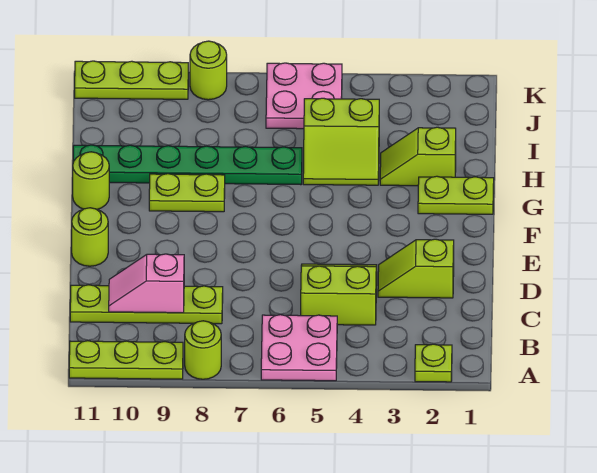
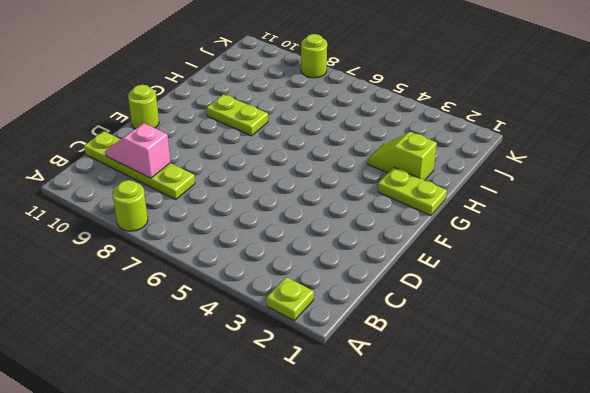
none -> pink plate A5:B6 level 1
none -> lime plate A9:A11 level 1
none -> lime slope C4:D5 level 1 top C

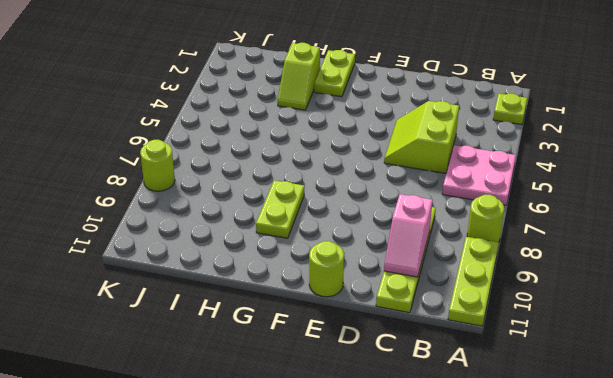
none -> lime slope D2:D3 level 1 top 2
none -> lime round brick G11 level 1
none -> lime slope H4:I5 level 1 top I

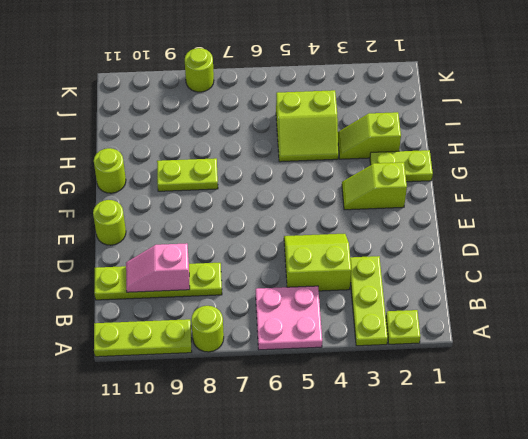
lime plate A3:C3 level 1 -> lime plate K9:K11 level 1
lime slope F2:F3 level 1 top 2 -> lime slope D2:D3 level 1 top 2
none -> green plate H6:H11 level 1
none -> pink plate J5:K6 level 1

